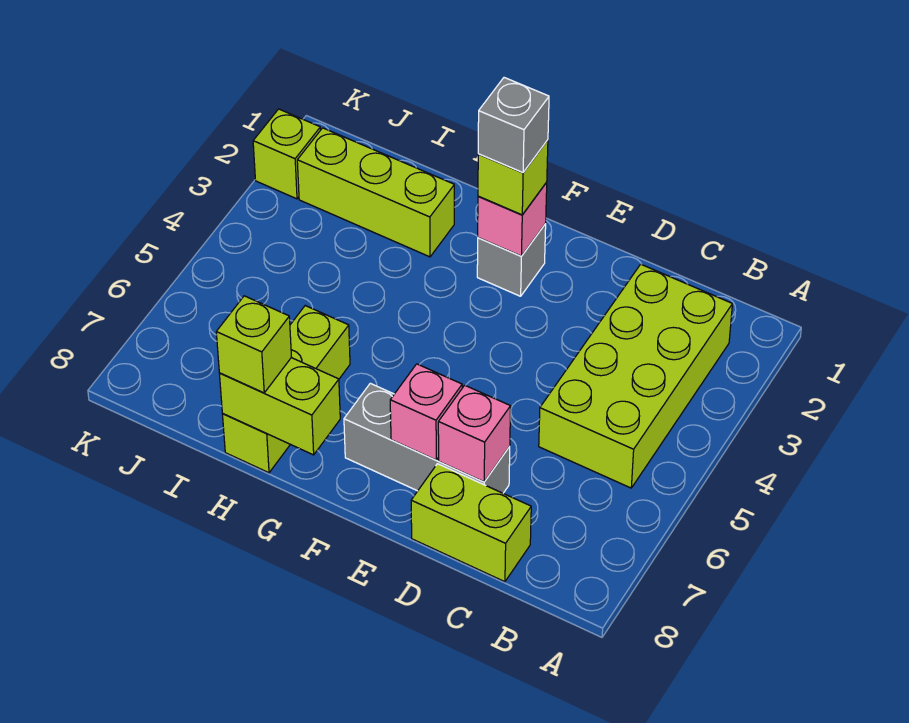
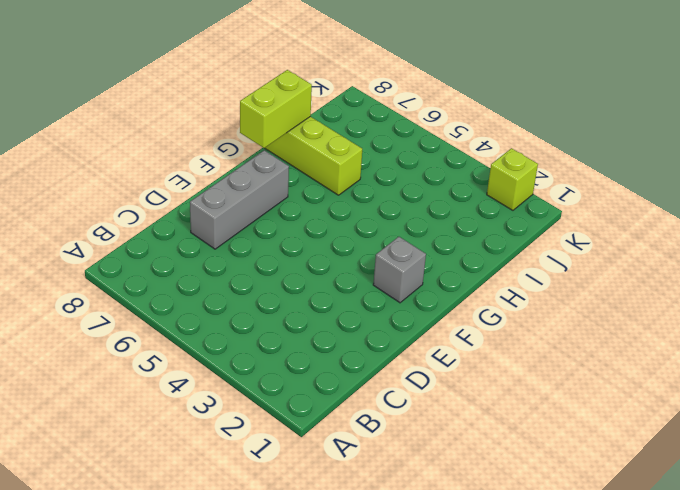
none -> lime brick B2:C5 level 1
none -> lime brick C8:D8 level 1
none -> lime brick H2:J2 level 1

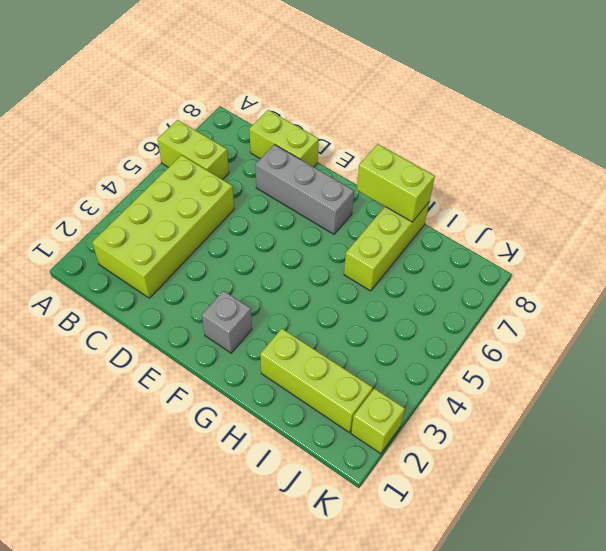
lime brick A6:B6 level 1 -> none
none -> pink brick D7 level 2
none -> pink brick E7 level 2
none -> pink brick F2 level 2

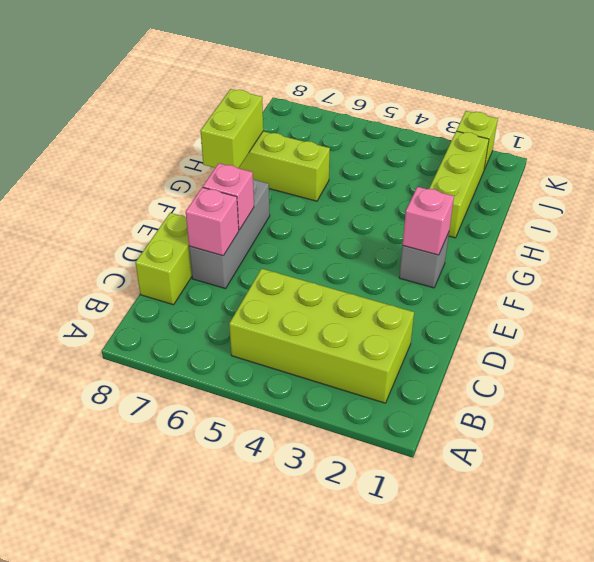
none -> lime brick F2 level 3
none -> lime brick H8 level 3
none -> grey brick F2 level 4

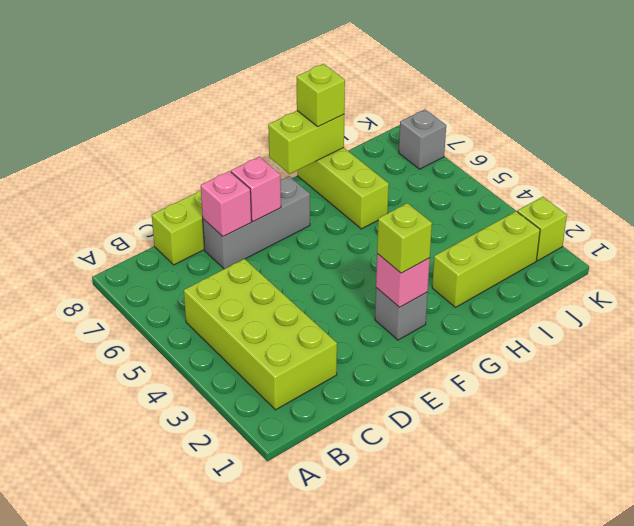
grey brick K7 level 1 -> grey brick F2 level 4

